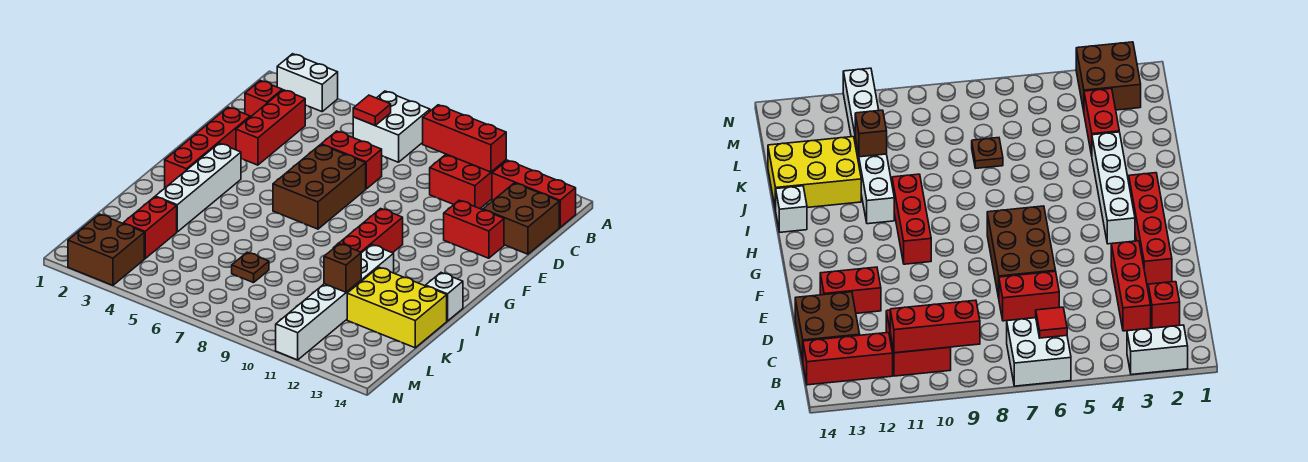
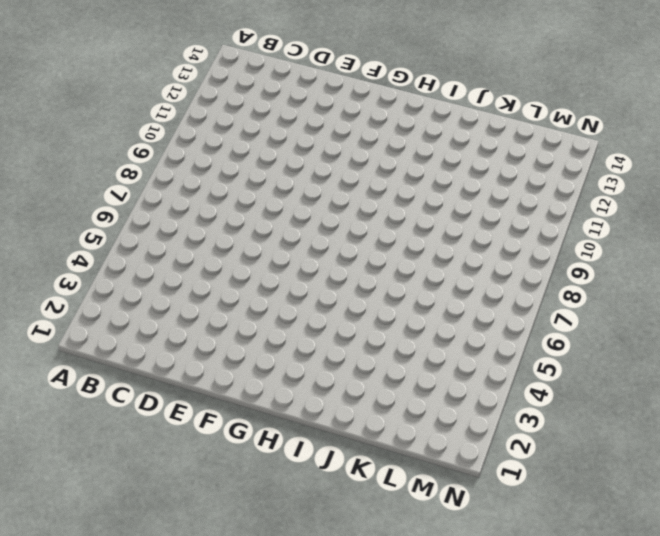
none -> white brick A2:A3 level 1
none -> white brick A6:B7 level 1
none -> red brick B10:C11 level 1

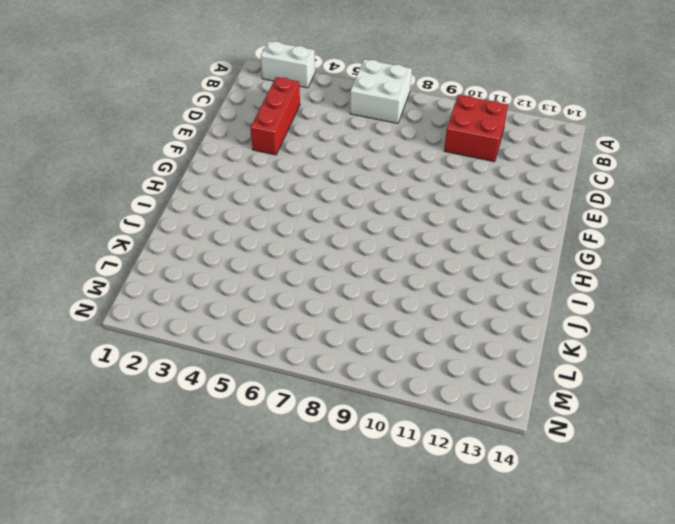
none -> red brick B12:B14 level 1
none -> red brick C2 level 1
none -> brown brick C13:D14 level 1

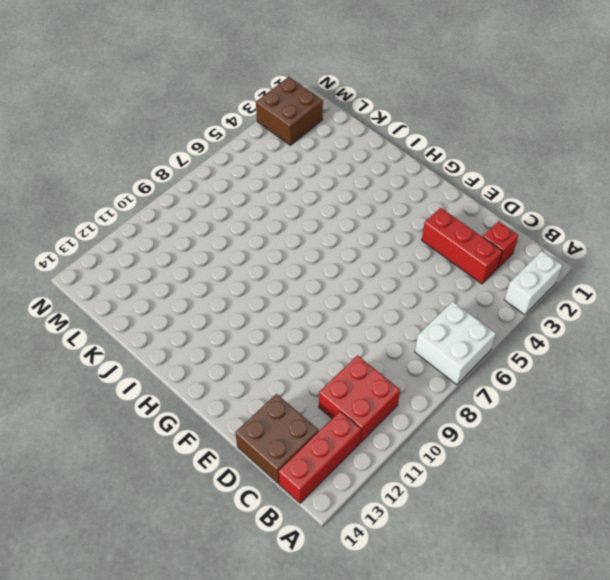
none -> red brick D6:D7 level 1
none -> red brick E2:H2 level 1
none -> brown brick E6:G7 level 1

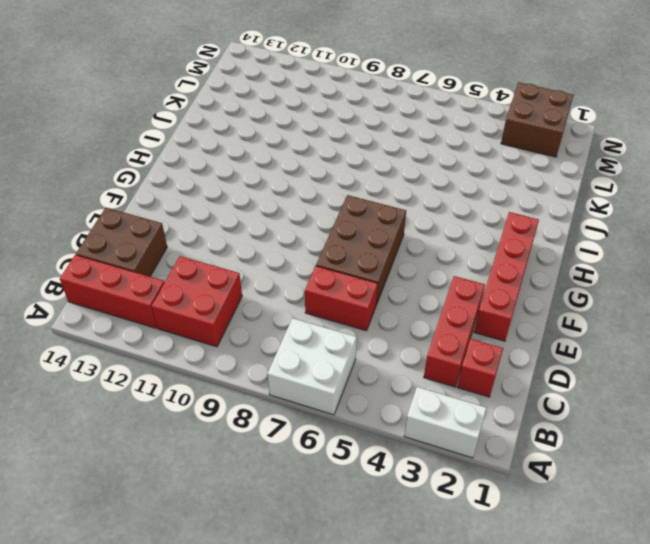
none -> red brick E12:E13 level 1
none -> white brick G3:J3 level 1
none -> red brick G10:I10 level 1

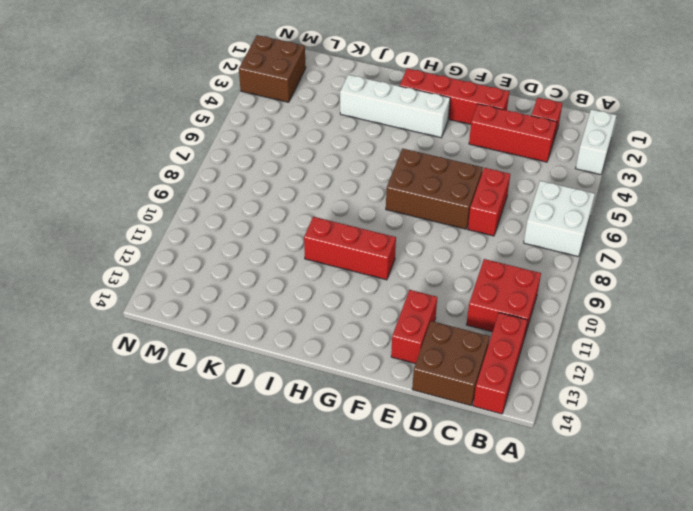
none -> white brick I11:N11 level 1
none -> white brick I14 level 1
none -> yellow brick J12:K14 level 1

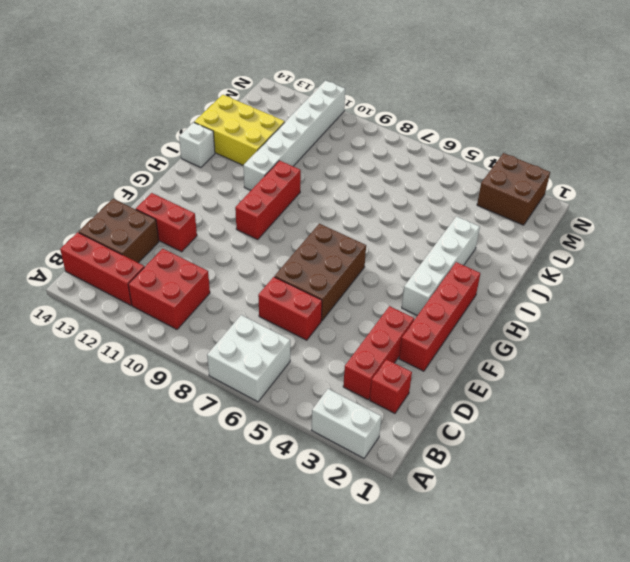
none -> red brick K3:L3 level 1
none -> brown plate K7 level 1
none -> red tile B6 level 2

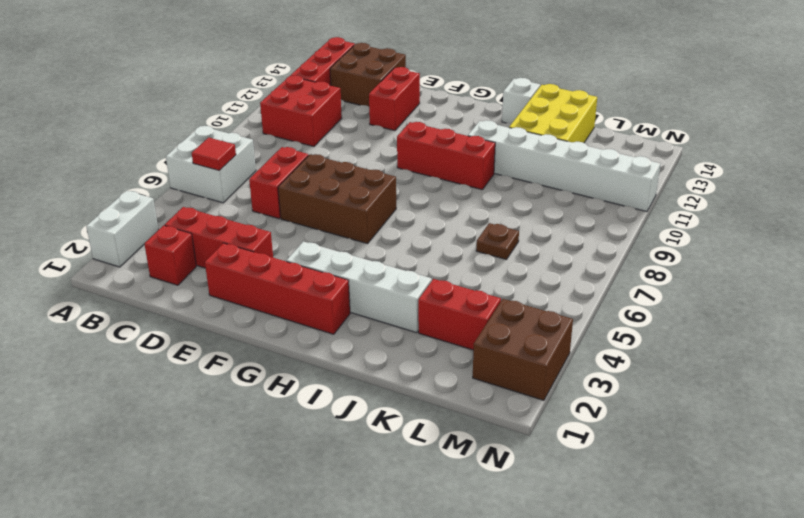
none -> red brick B9:B11 level 2
none -> brown brick K11 level 2

